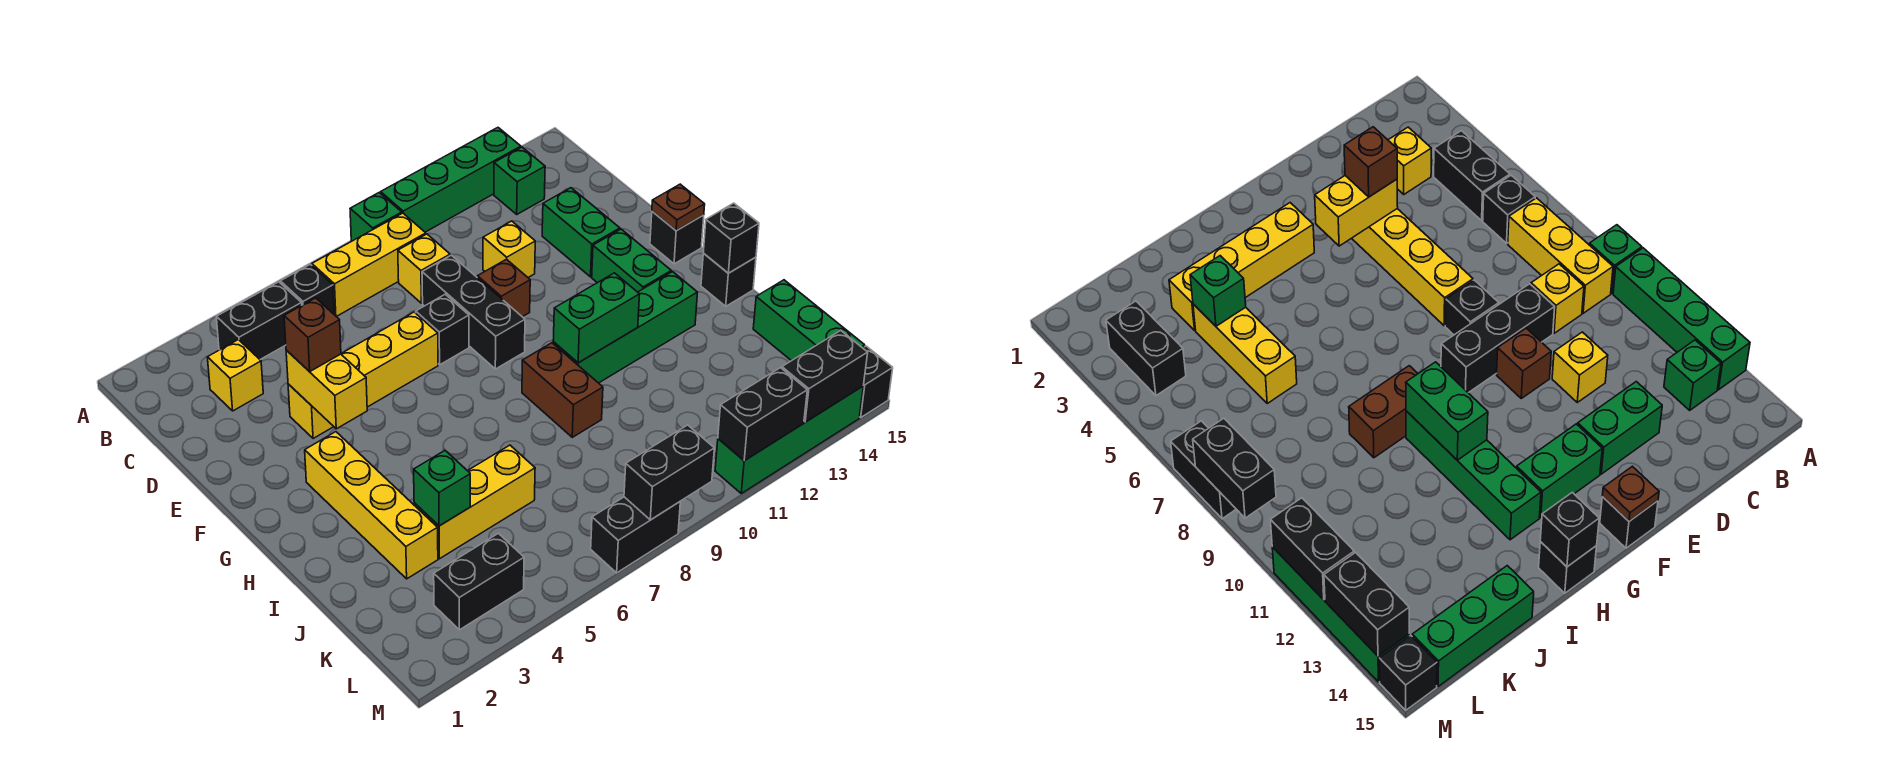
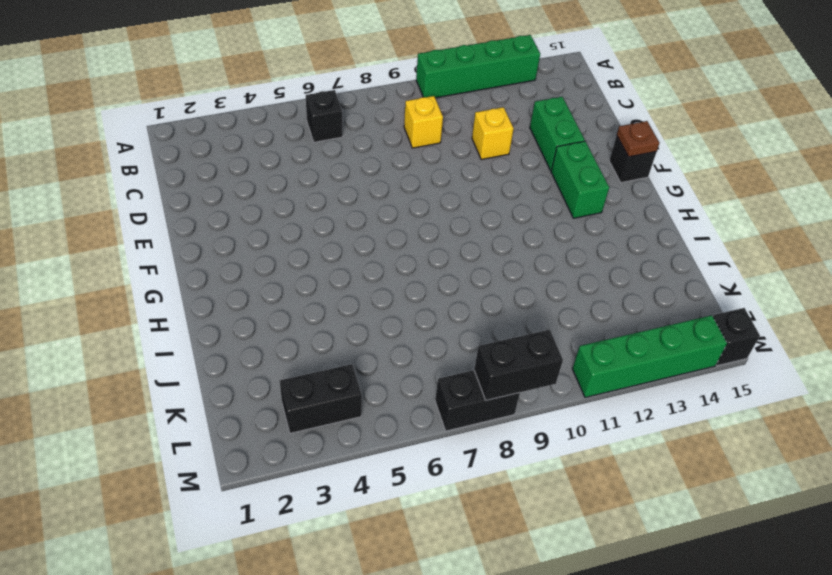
none -> green brick A9 level 1
none -> black brick B4:B5 level 1
none -> yellow brick B7:B9 level 1
none -> green brick B13 level 1

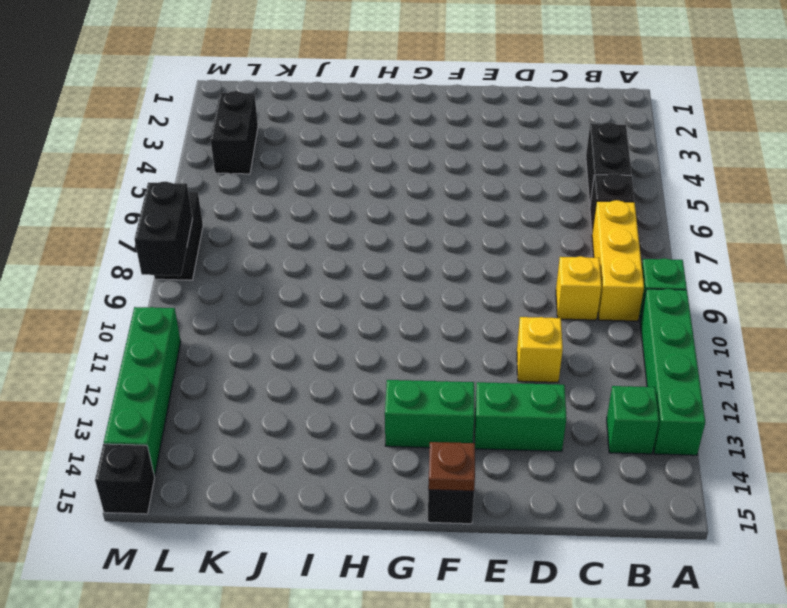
none -> yellow brick C3 level 1
none -> black brick D9:F9 level 1
none -> yellow brick E4:E7 level 1
none -> black brick E8 level 1

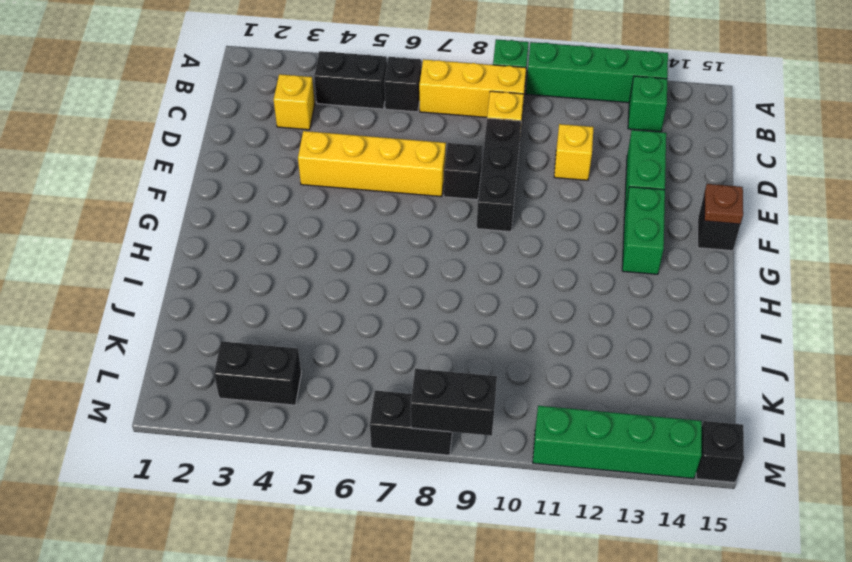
none -> brown brick E10 level 1
none -> yellow brick G3:J3 level 1
none -> brown brick H9:I9 level 1
none -> green brick H10:H13 level 1

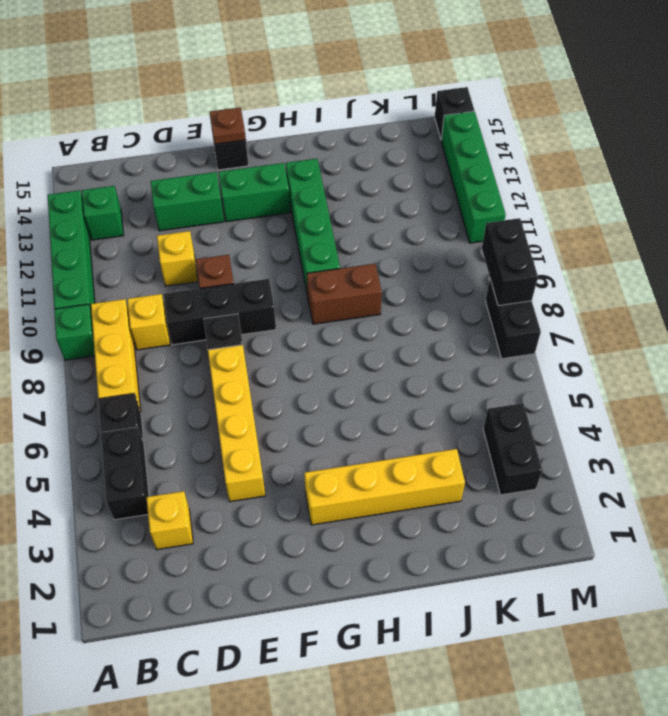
none -> black brick H15 level 1
none -> yellow brick J4:J6 level 1
none -> green brick J15:L15 level 1
none -> yellow brick E4:F4 level 2

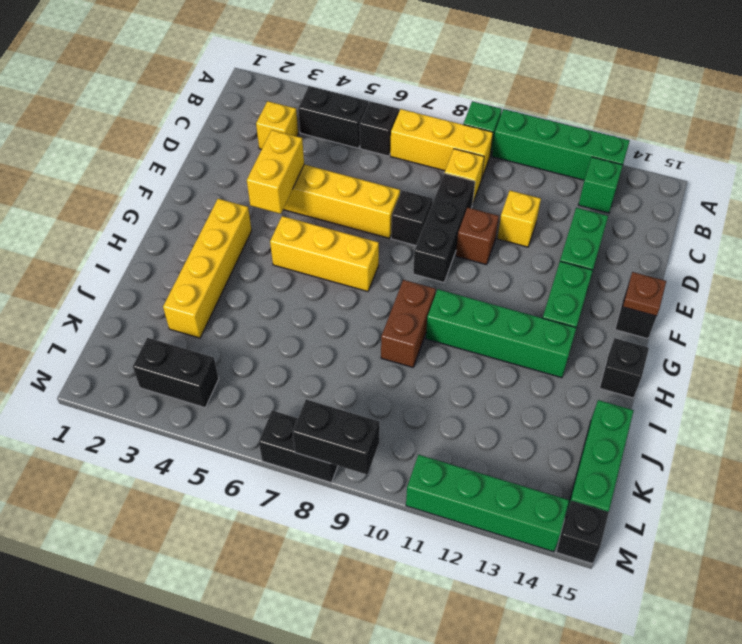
yellow brick G5:G7 level 1 -> yellow brick J4:J6 level 1
none -> green brick H10:H11 level 2
none -> black brick H15 level 2
none -> green brick J4 level 2
none -> black brick M11:M12 level 2

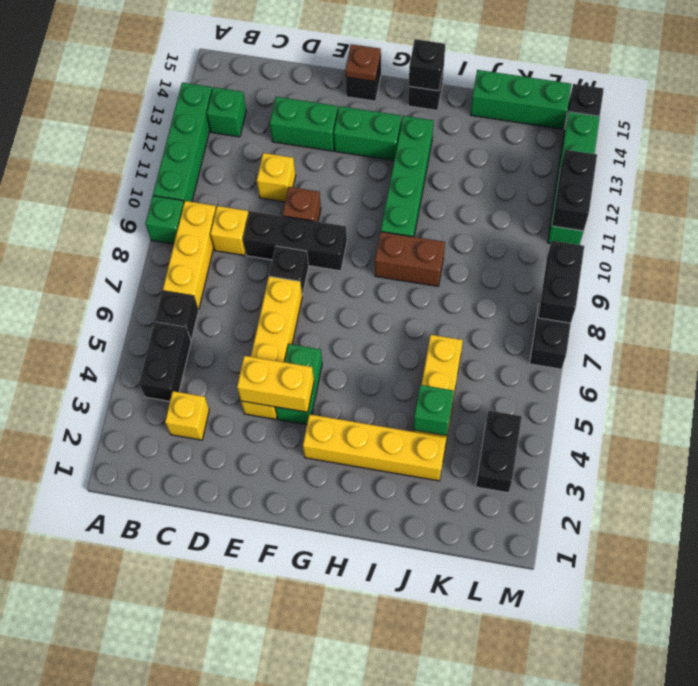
green brick F4:F5 level 1 -> green brick H10:H11 level 2
none -> black brick M13:M14 level 2
none -> brown brick E4 level 3

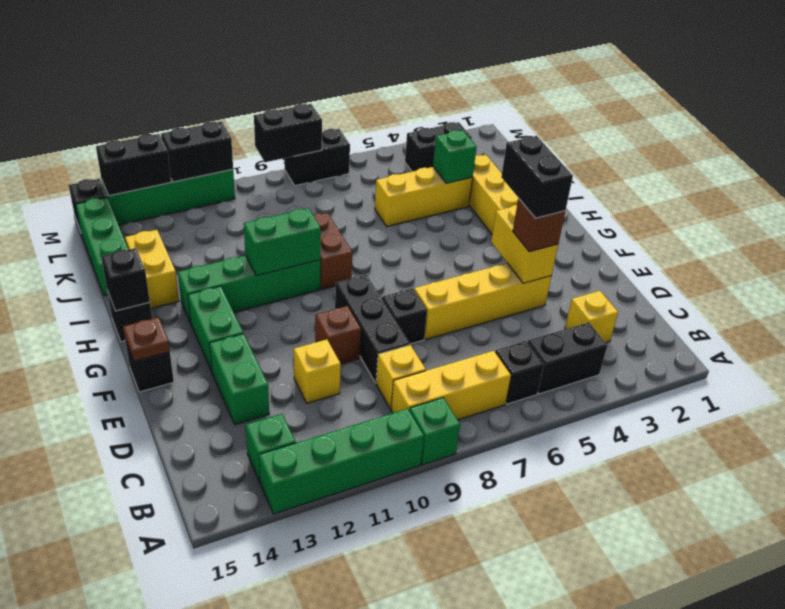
black brick E4:F4 level 4 -> none
yellow brick I14:J14 level 1 -> none

